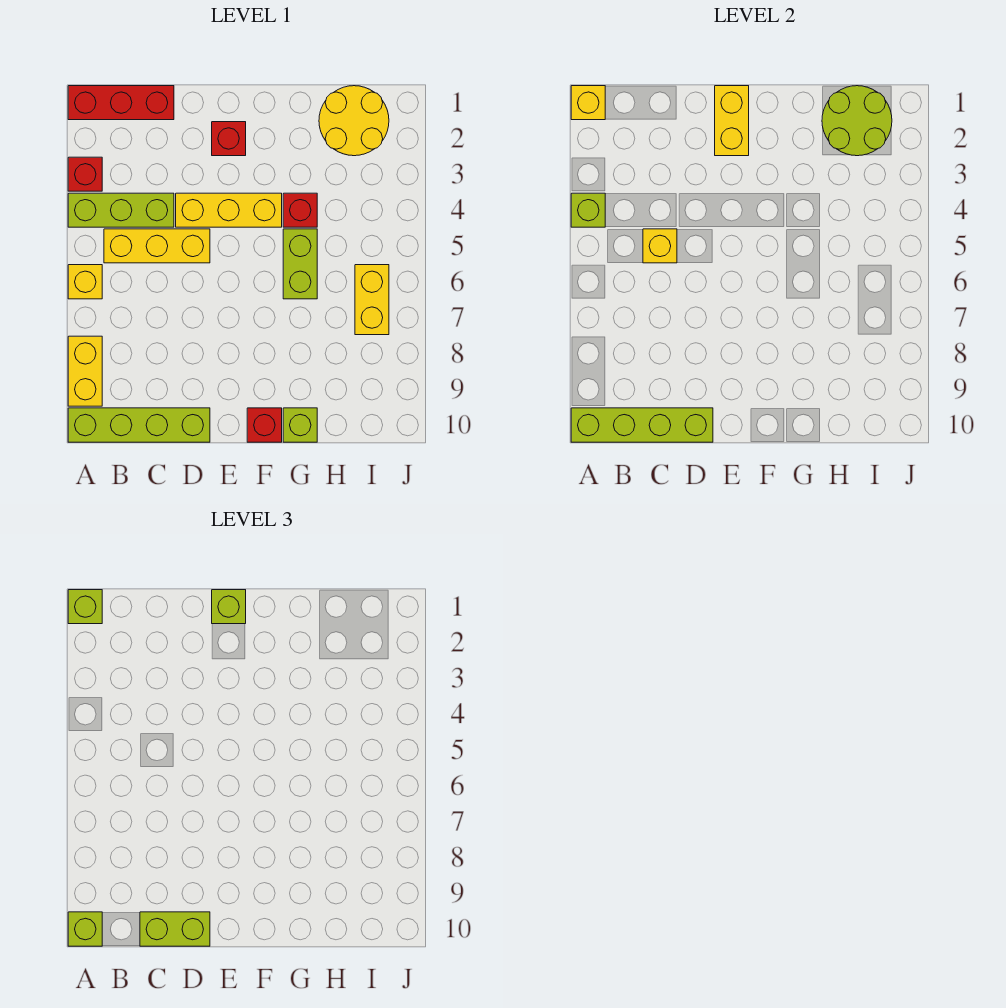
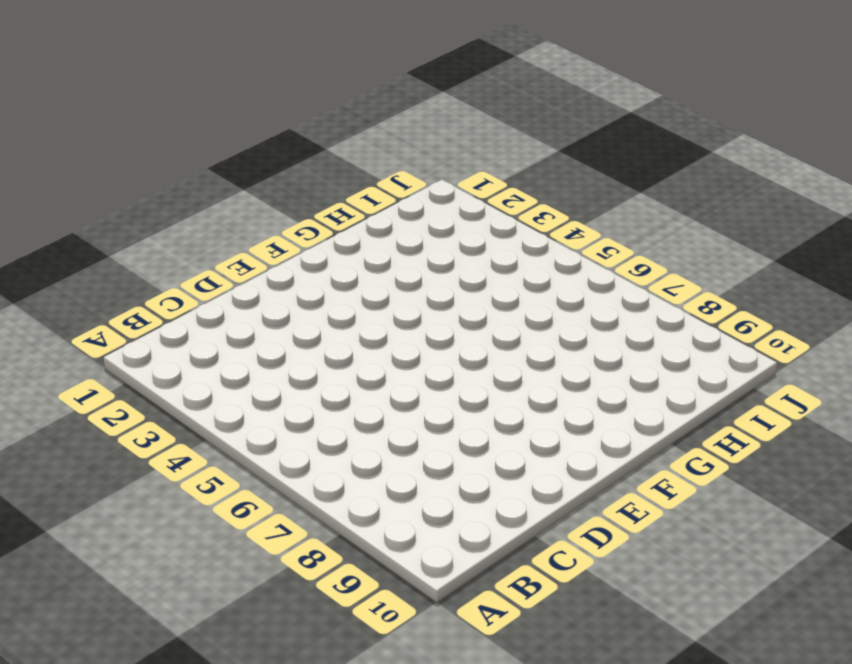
none -> red brick A1:C1 level 1
none -> red brick A3 level 1
none -> lime brick A4:C4 level 1

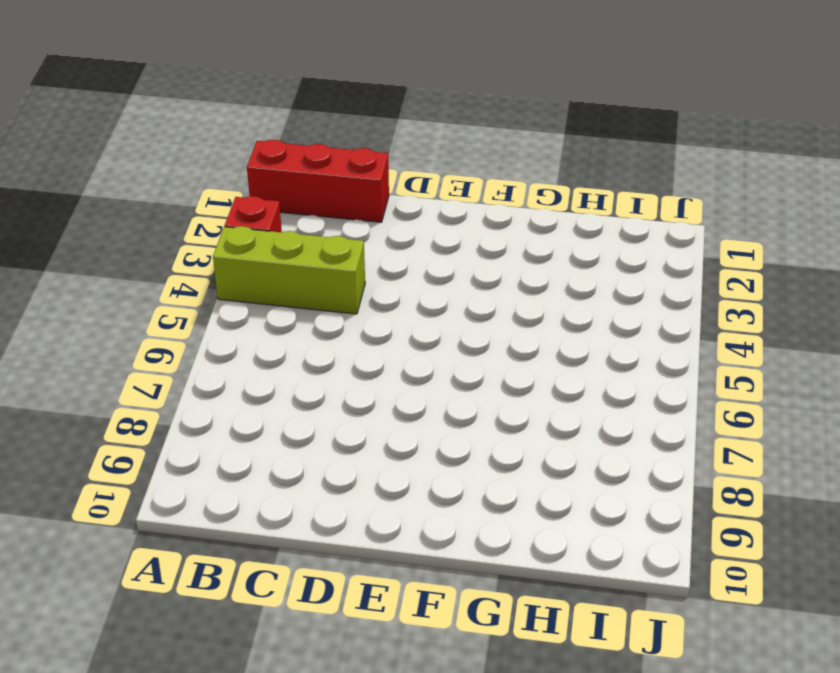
none -> yellow brick A6 level 1
none -> yellow brick A8:A9 level 1
none -> lime brick A10:D10 level 1

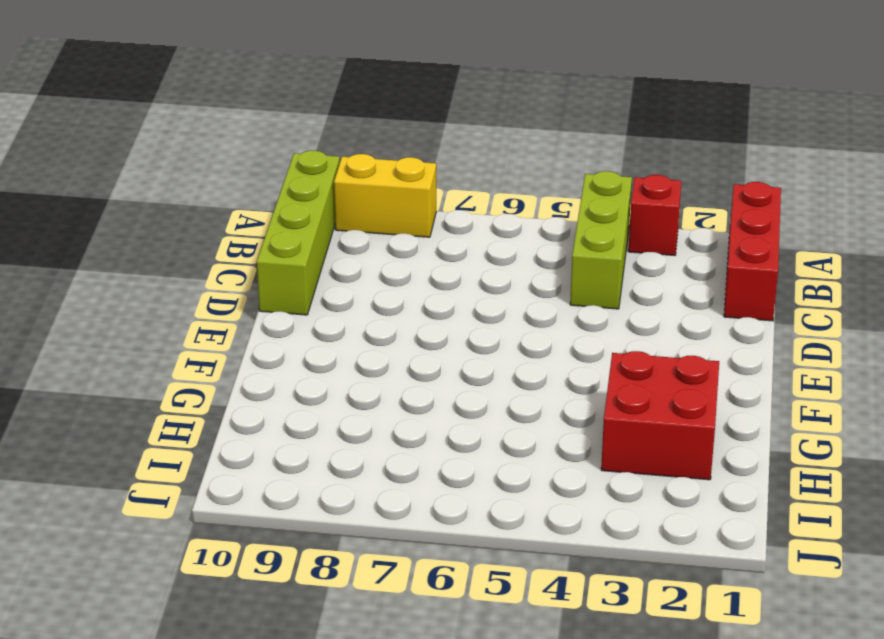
red brick G2:H3 level 1 -> yellow round brick H1:I2 level 1
none -> yellow brick A6 level 1
none -> yellow brick B5:D5 level 1
none -> yellow brick D4:F4 level 1

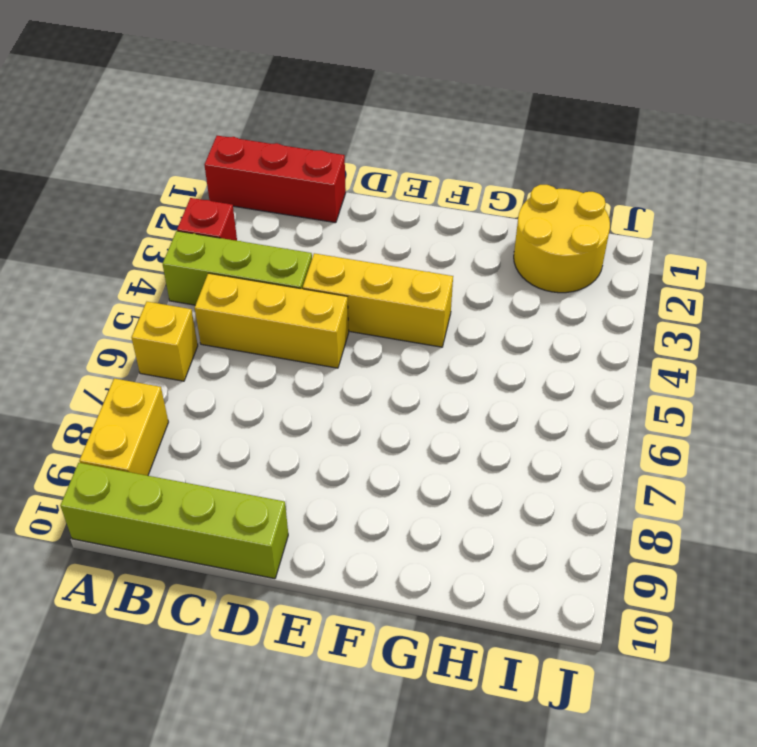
none -> red brick E2 level 1
none -> red brick F10 level 1
none -> red brick G4 level 1

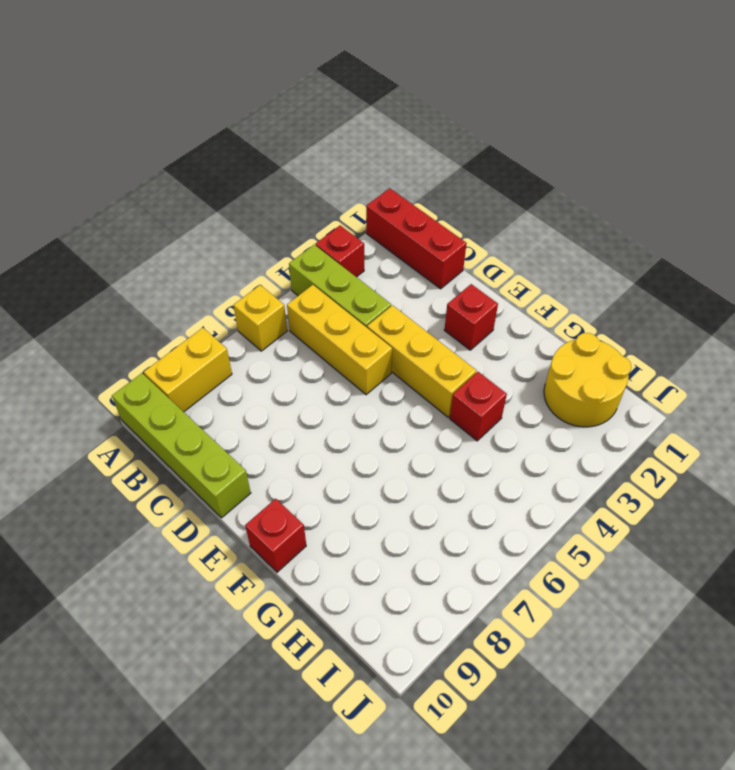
none -> lime brick G5:G6 level 1
none -> lime brick G10 level 1
none -> yellow brick I6:I7 level 1

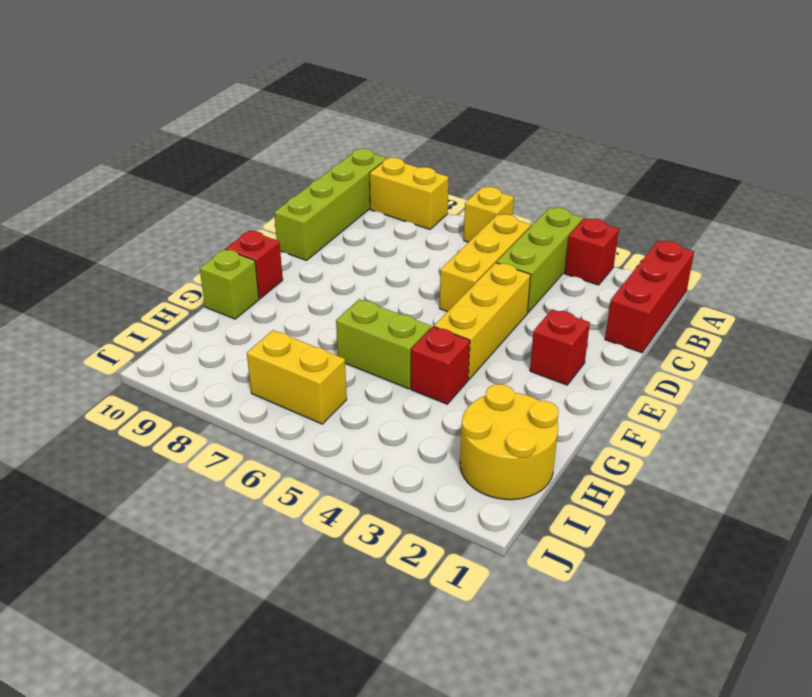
none -> yellow brick A1 level 2
none -> lime brick A4 level 2
none -> lime brick A10:D10 level 2

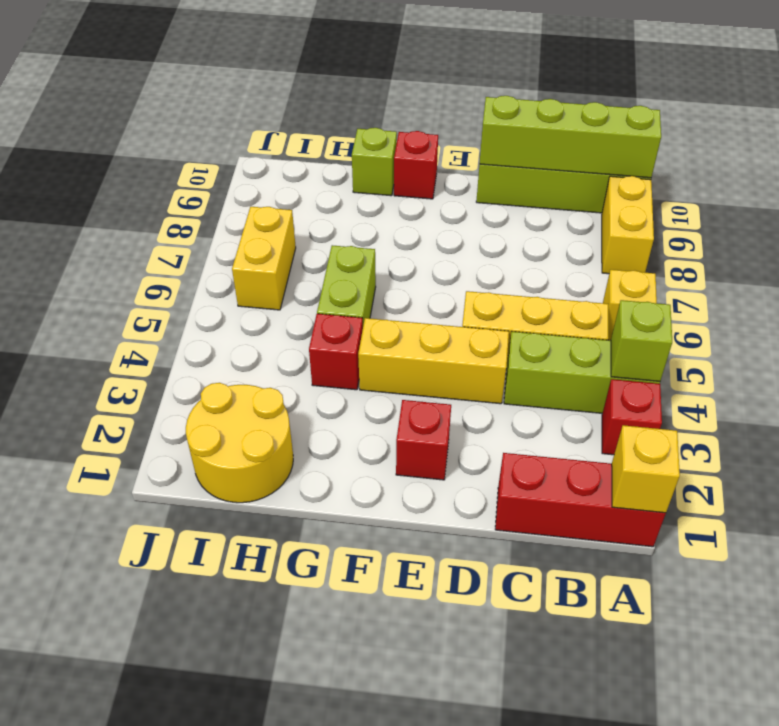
none -> yellow brick C5 level 2
none -> yellow brick E1:E2 level 2
none -> lime round brick H1:I2 level 2

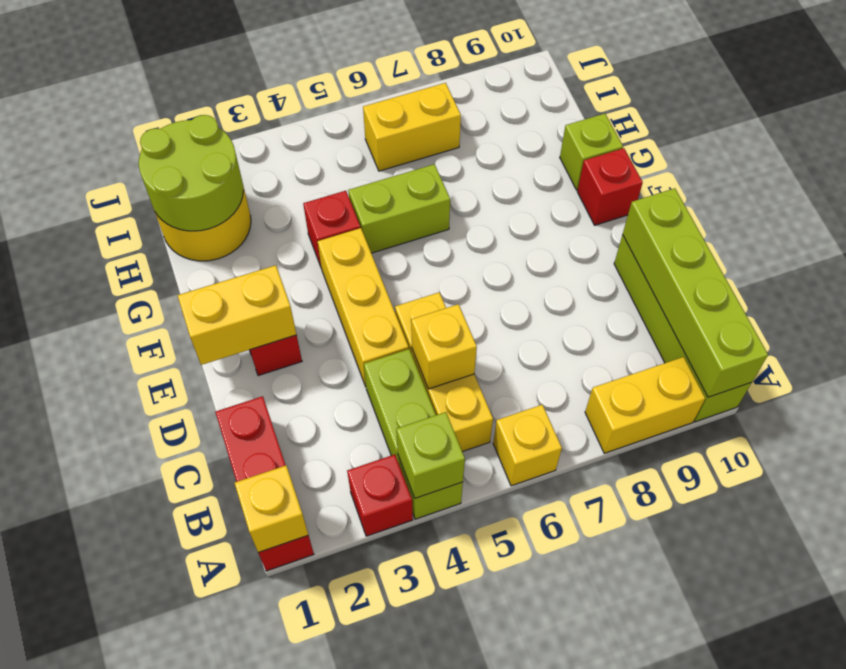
none -> lime brick A1 level 3
none -> lime brick A10 level 3
none -> lime brick C10:D10 level 3

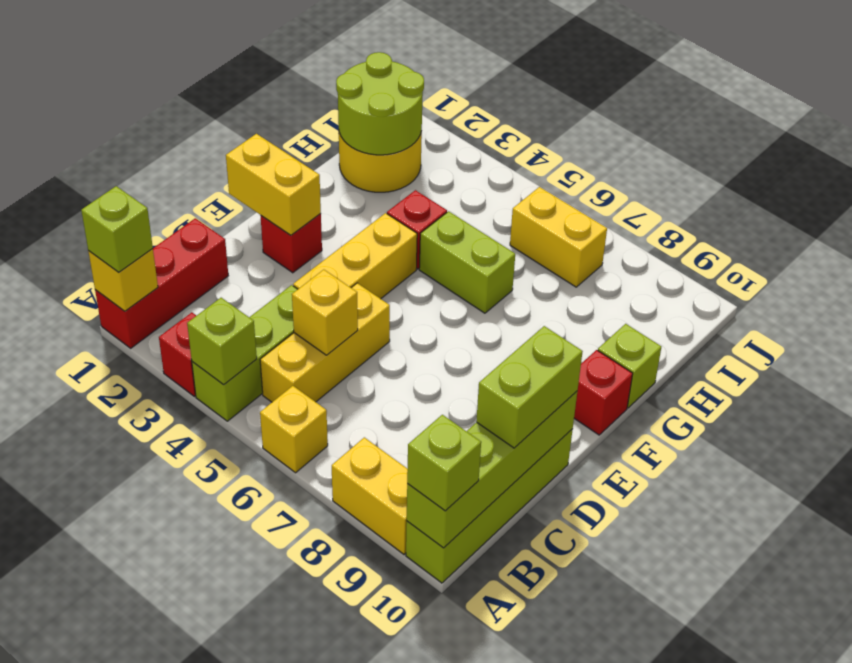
none -> lime brick E1 level 3

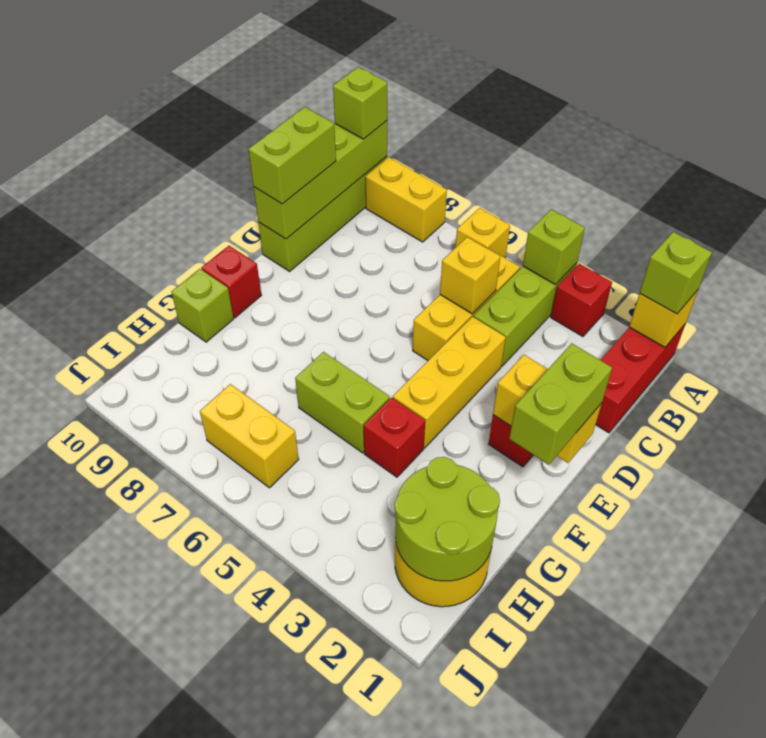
lime brick E1:F1 level 3 -> lime brick E1 level 3

